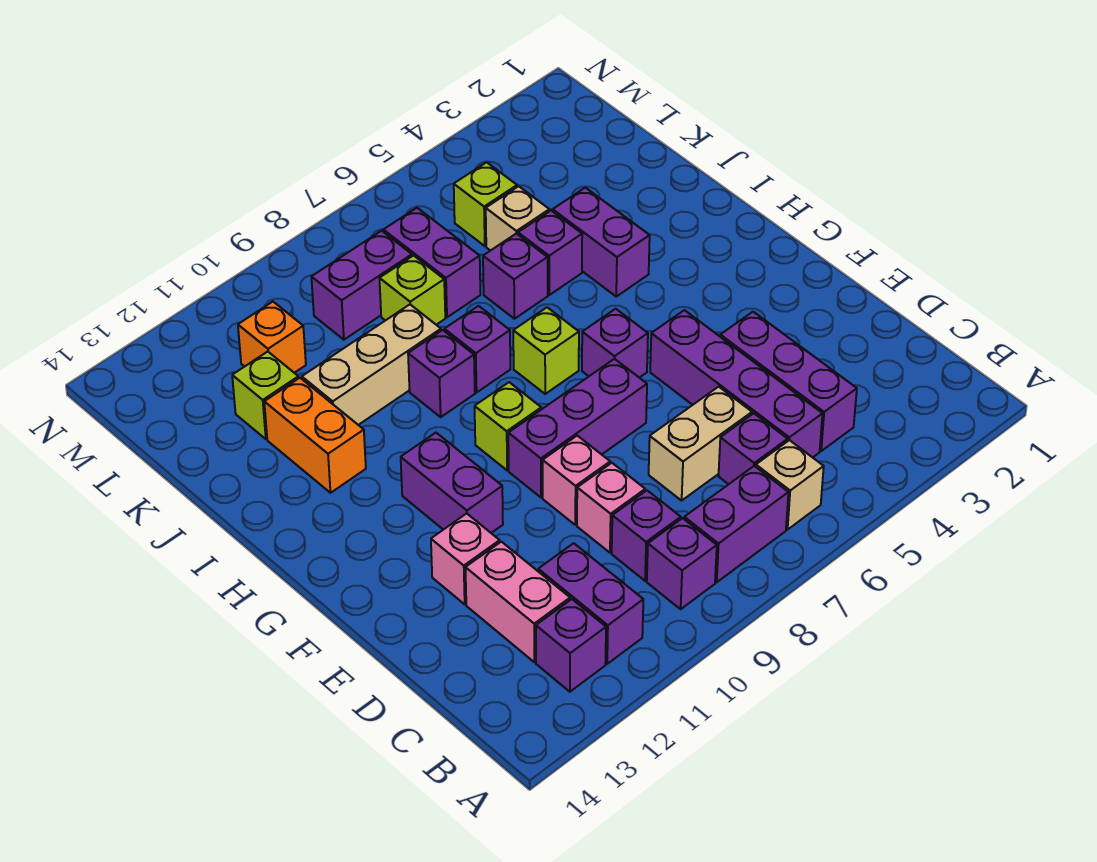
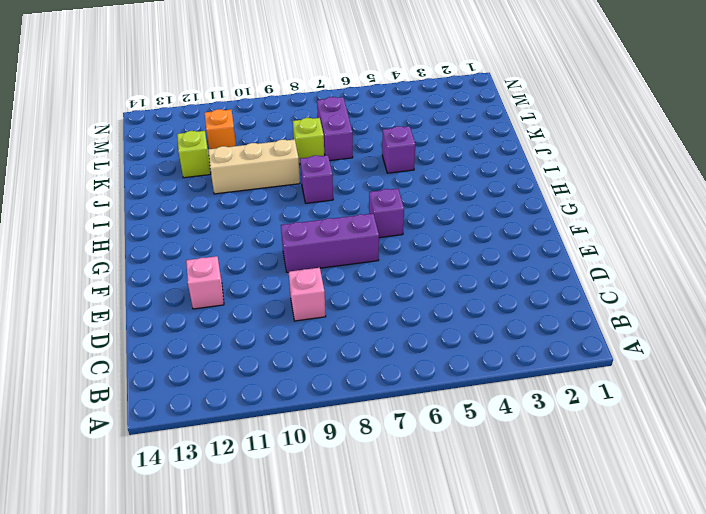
none -> tan brick B6 level 1
none -> purple brick B7:B8 level 1
none -> purple brick B9 level 1
none -> purple brick B11:C11 level 1

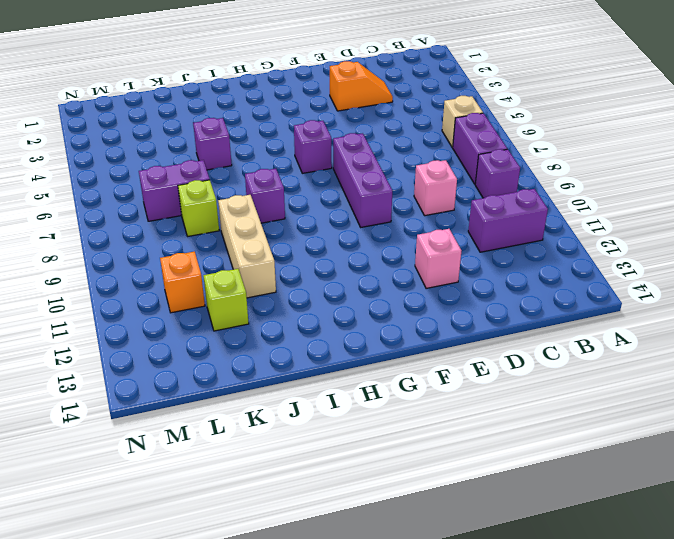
orange slope D3:E3 level 1 top E -> none
none -> purple brick B12 level 1
none -> purple brick C4:E4 level 1
none -> purple brick C5:F5 level 1
none -> purple brick C6 level 1

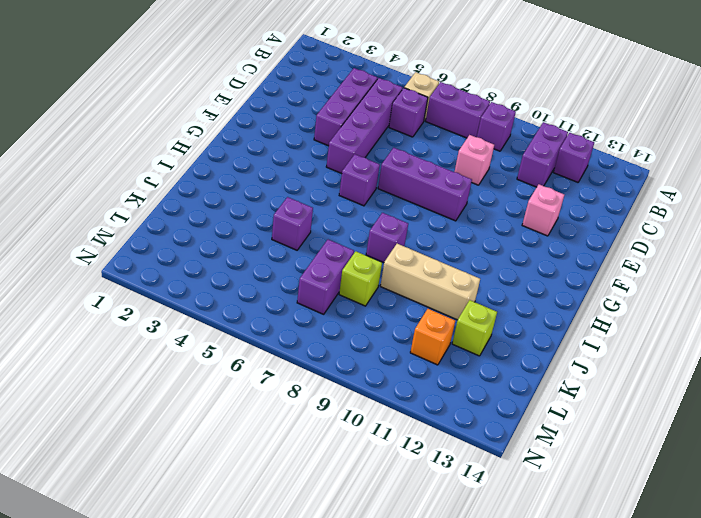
none -> purple brick C9 level 1
none -> pink brick C12:D12 level 1
none -> tan brick D6:D7 level 1
none -> pink brick E9 level 1

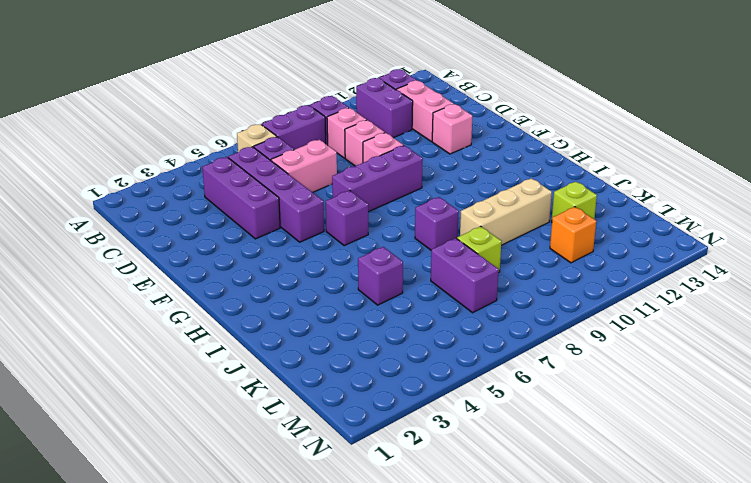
pink brick C9 level 1 -> purple brick C9 level 1
pink brick D6:D7 level 1 -> tan brick D6:D7 level 1
none -> purple brick F11:G11 level 1
none -> lime brick G9 level 1
none -> lime brick H7 level 1
none -> purple brick I4:J4 level 1

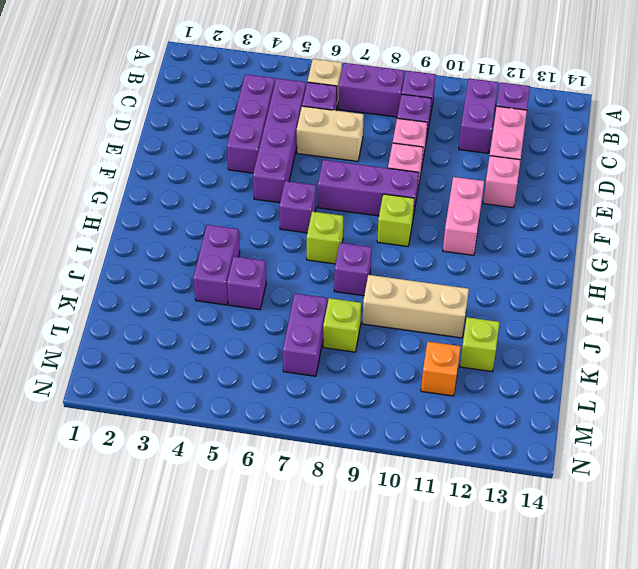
pink brick F11:G11 level 1 -> purple brick F11:G11 level 1
none -> purple brick I9 level 1
none -> orange brick I12:J12 level 1
none -> purple brick J6 level 1
none -> tan brick K5 level 1

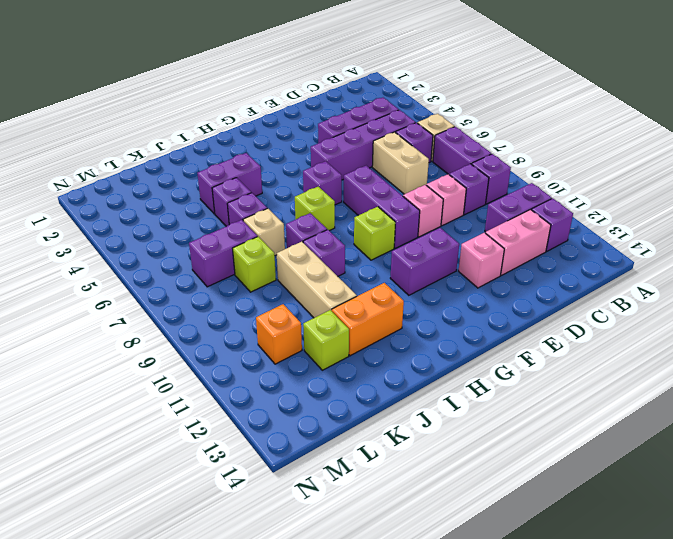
tan brick J7 level 1 -> tan brick K5 level 1
none -> lime brick L5 level 1
none -> purple brick L8:L9 level 1

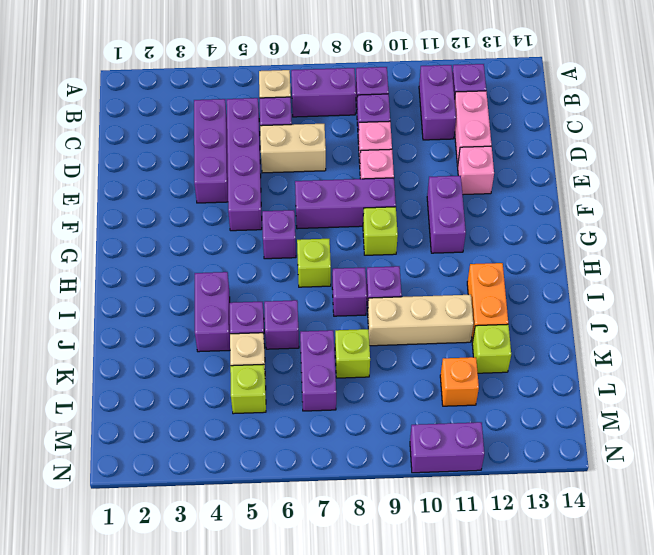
purple brick N10:N11 level 1 -> purple brick L8:L9 level 1

